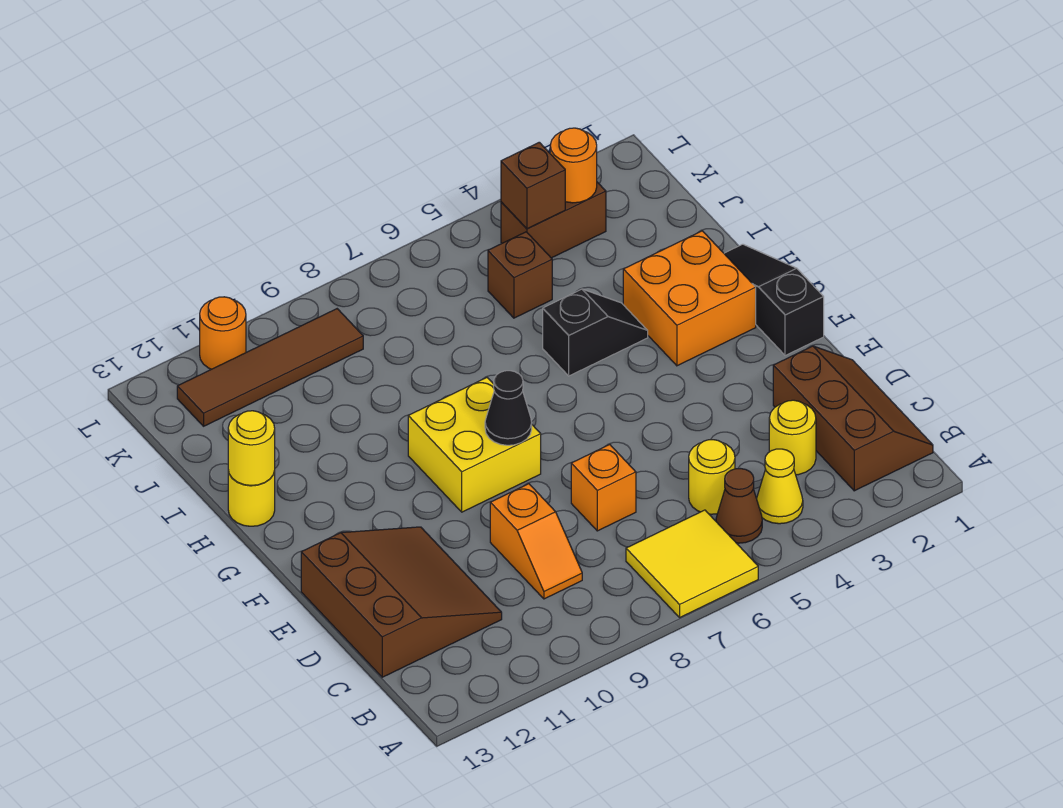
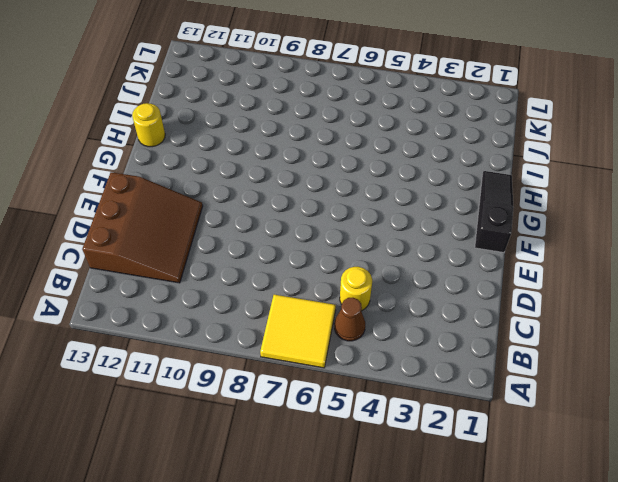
none -> brown slope B1:D2 level 1 top 2
none -> yellow cone B4 level 1
none -> yellow round brick C3 level 1

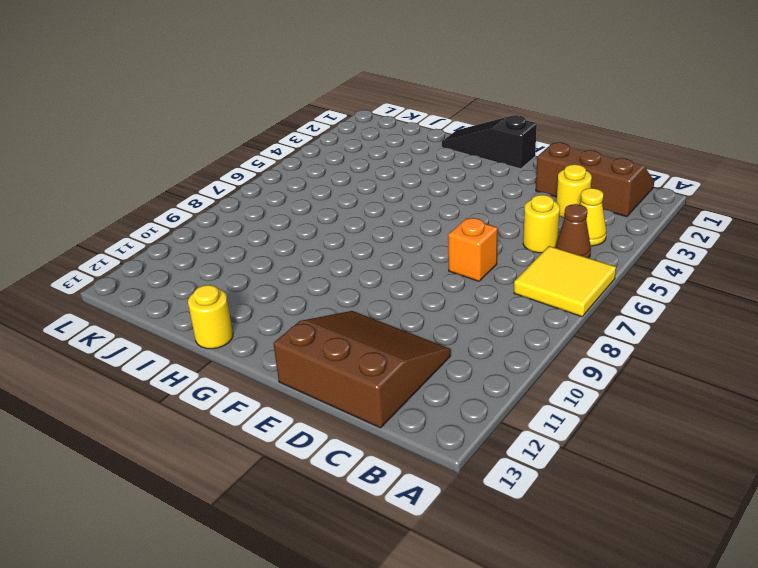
none -> orange slope C9:D9 level 1 top D
none -> yellow brick F8:G9 level 1
none -> orange brick G2:H3 level 1

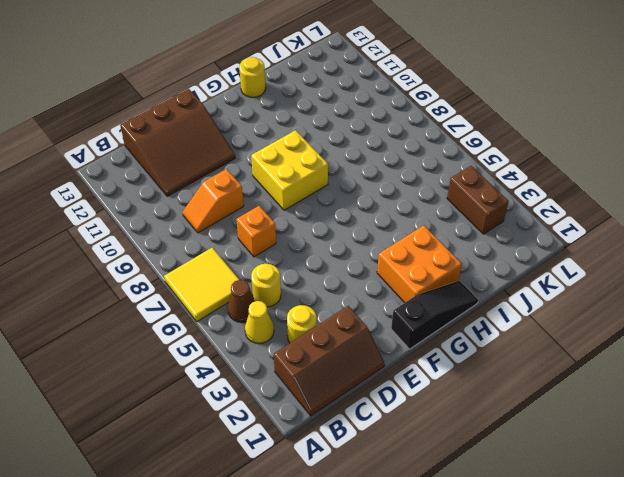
none -> black slope H4:H5 level 1 top 5
none -> brown brick J5 level 1
none -> brown tile K9:K12 level 1

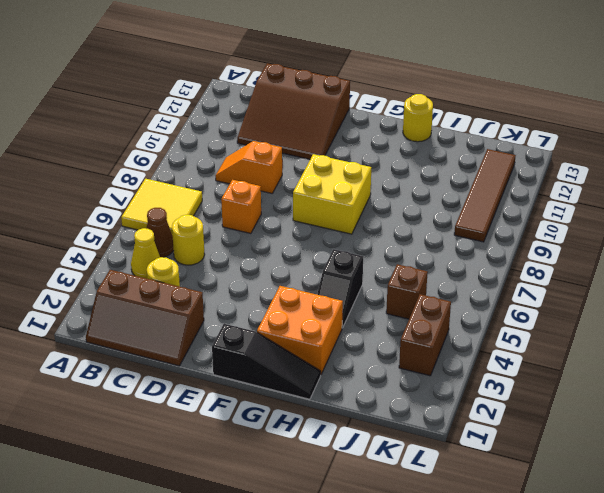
none -> orange round brick L11 level 1
none -> black cone F8 level 2
none -> yellow round brick H13 level 2

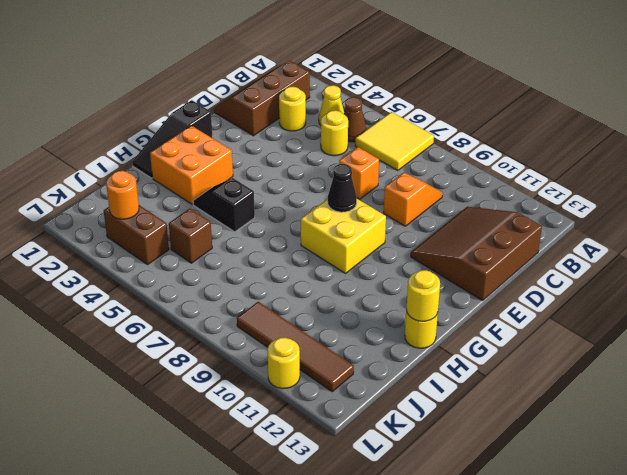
yellow round brick L11 level 1 -> orange round brick L11 level 1
none -> brown brick K4 level 2

